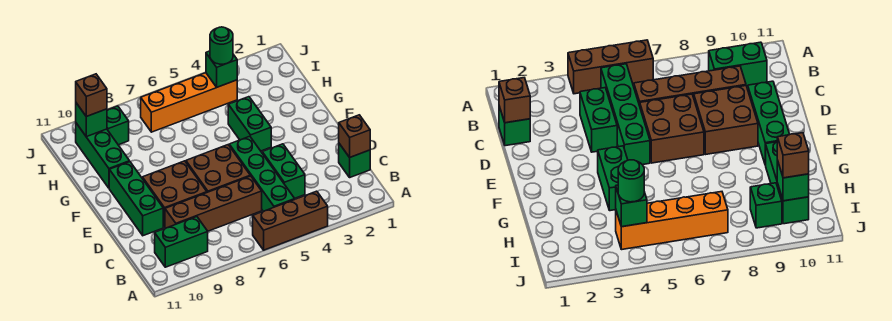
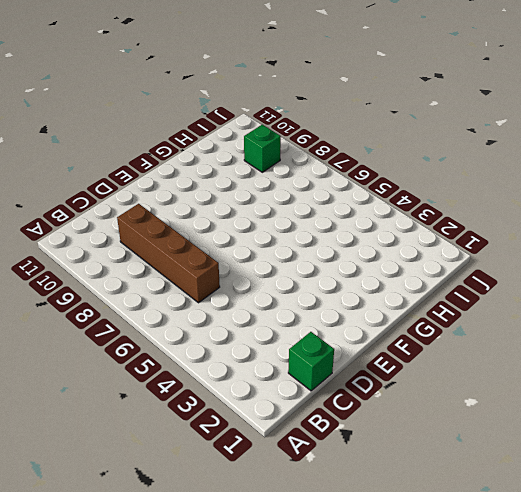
none -> brown brick A4:A6 level 1
none -> green brick B5:E5 level 1
none -> green brick B9:B10 level 1

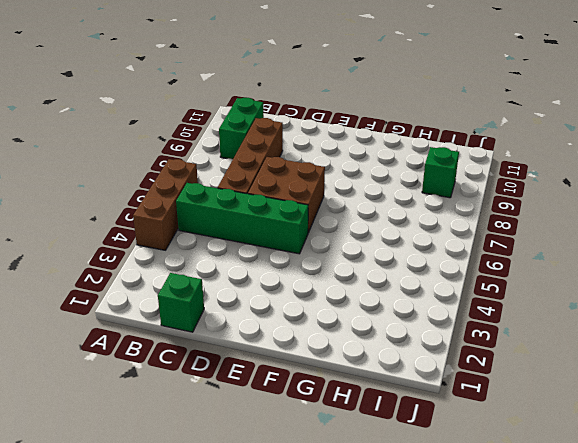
none -> green brick C4:D4 level 1
none -> brown brick D8:E9 level 1
none -> green brick D10:F10 level 1

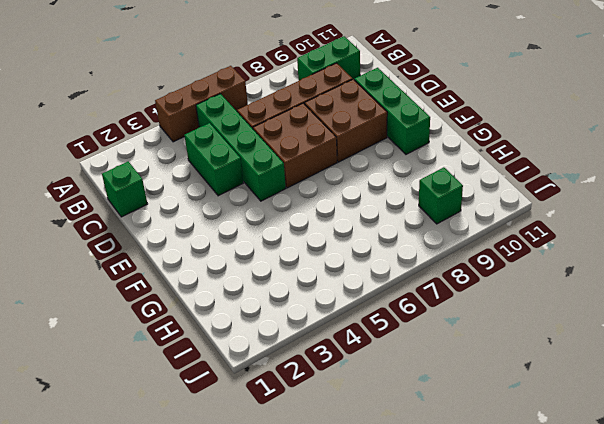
none -> green brick F4:G4 level 1
none -> green brick G10:I10 level 1
none -> orange brick I4:I7 level 1

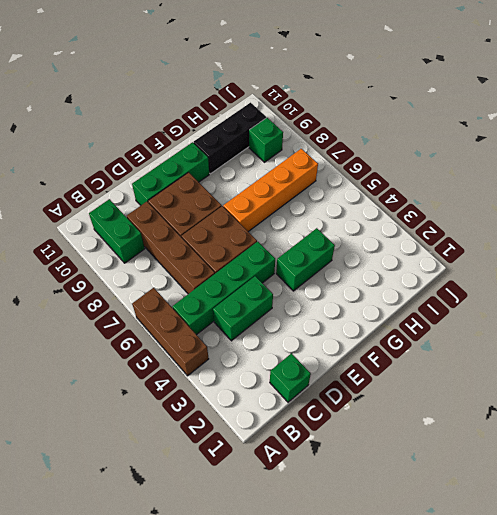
orange brick F7:I7 level 1 -> orange brick I4:I7 level 1
black brick G10:I10 level 1 -> green brick G10:I10 level 1
none -> brown brick C1 level 2
none -> green brick I4 level 2
none -> green brick I10 level 2

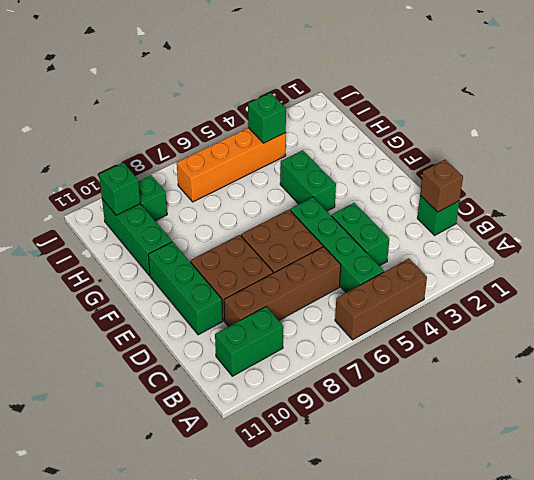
none -> green round brick I4 level 3
none -> brown brick I10 level 3

